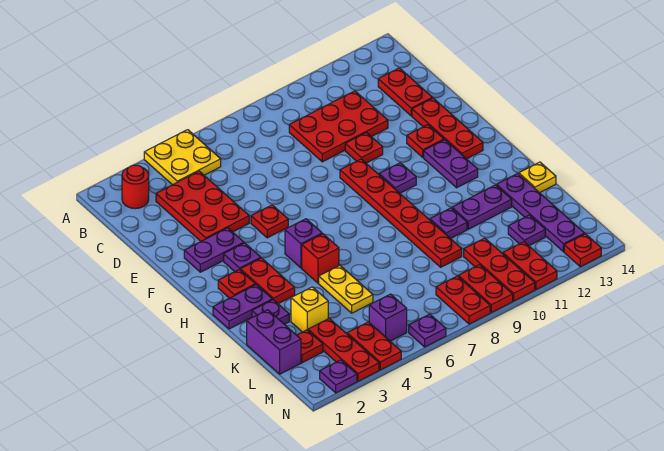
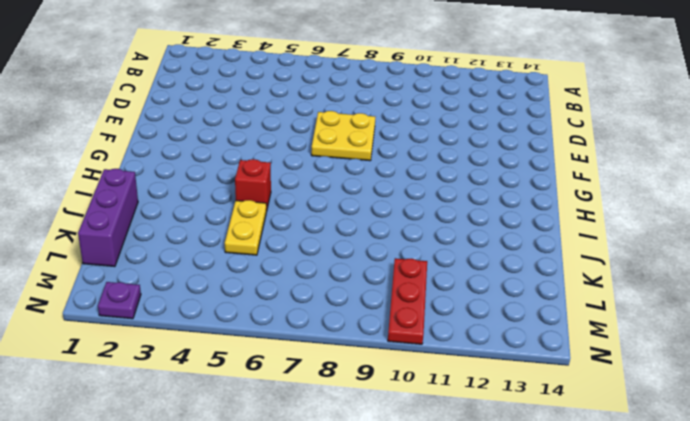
yellow plate E7:F8 level 1 -> yellow plate A4:B5 level 1
purple brick J1:L1 level 1 -> purple brick K1:L1 level 1
none -> red round brick B2 level 1
none -> red plate C3:E4 level 1
none -> red plate C9:D11 level 1
none -> red plate C13:D13 level 1

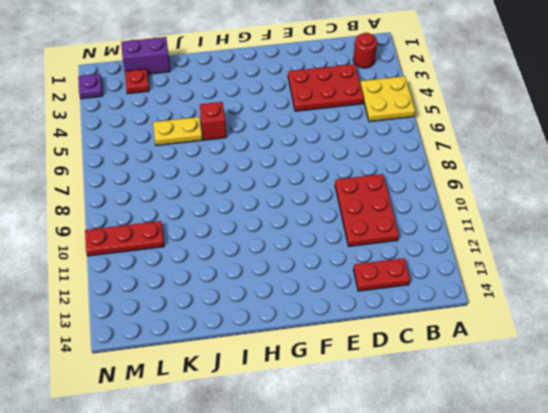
none -> red plate E10 level 1
none -> red plate E13:G13 level 1
none -> purple plate F2:F3 level 1
none -> red plate F5 level 1

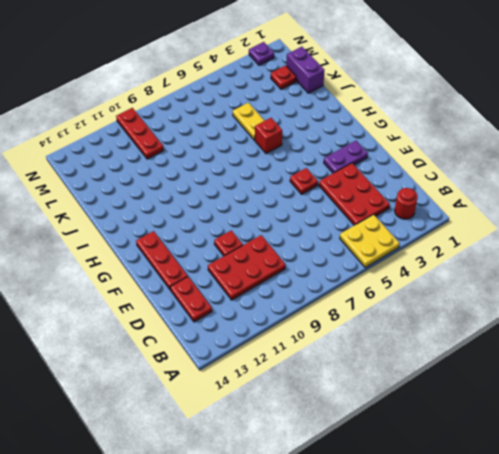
none -> red plate F9:K9 level 1
none -> red plate F12 level 1
none -> purple plate G3 level 1
none -> purple plate G10 level 1

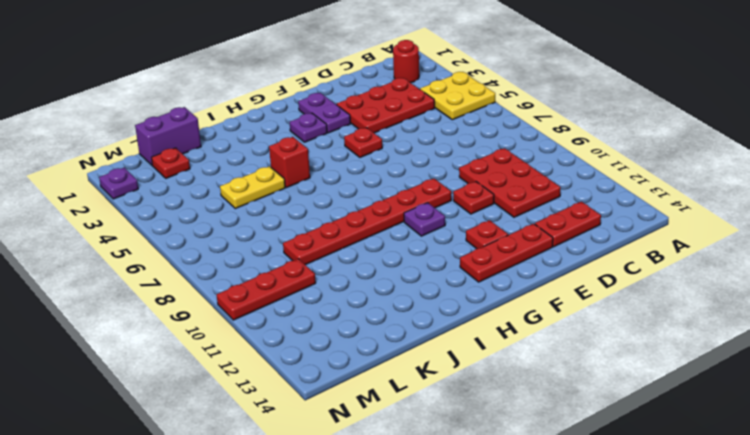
none -> purple plate G12:H12 level 1
none -> red plate H2 level 1
none -> red plate H3:I3 level 1
none -> purple brick H5 level 1

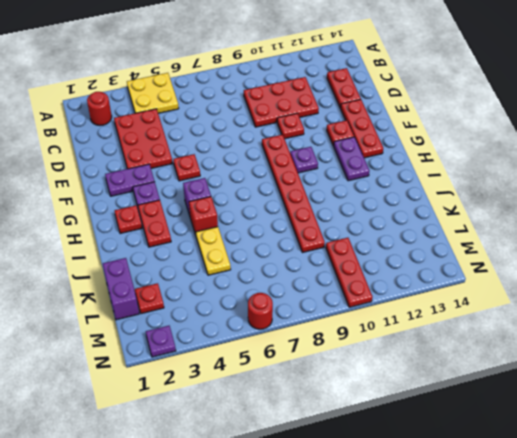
red round brick N6 level 1 -> purple plate N6 level 1
none -> purple plate I1:I2 level 1
none -> purple plate J2 level 1
none -> purple plate J10 level 1
none -> purple plate J11:J12 level 1

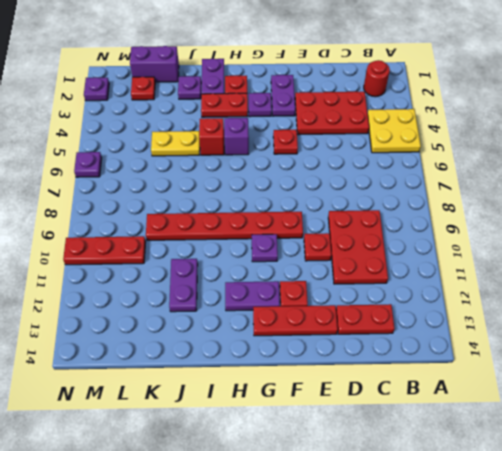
none -> purple plate J10 level 1
none -> purple plate J13:M13 level 1
none -> yellow plate J14 level 1
none -> yellow brick K3 level 1

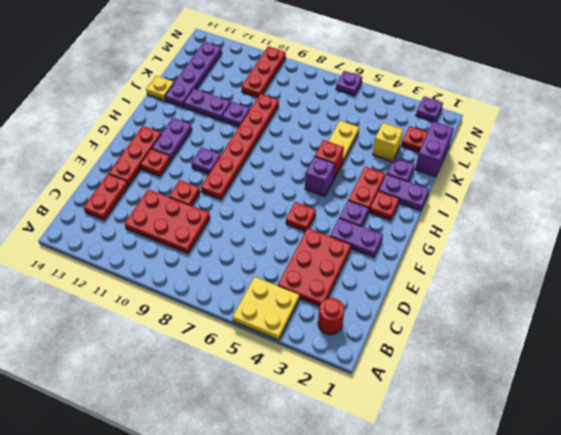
none -> red plate L3:N3 level 1
none -> purple plate L12 level 1
none -> red plate M4:N4 level 1
none -> purple brick M5 level 1

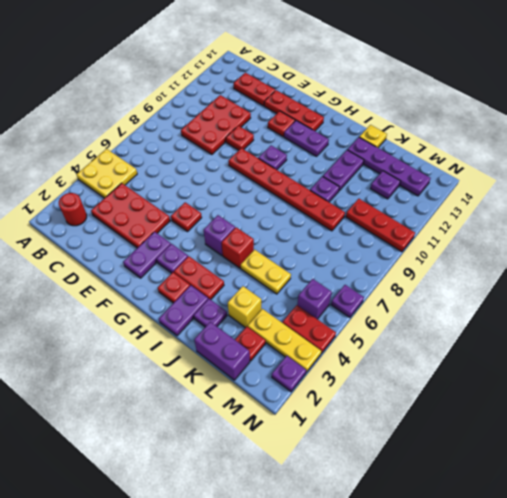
yellow plate L3:N3 level 1 -> red plate L3:N3 level 1
none -> red plate M8:N8 level 1
none -> red plate M9:N9 level 1
none -> red plate M11:N11 level 1
none -> red plate N13 level 1

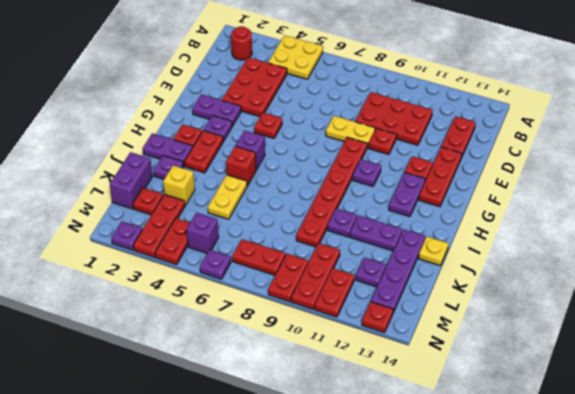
yellow plate E8:E9 level 1 -> none
red plate M7:M8 level 1 -> red plate M8:N8 level 1

